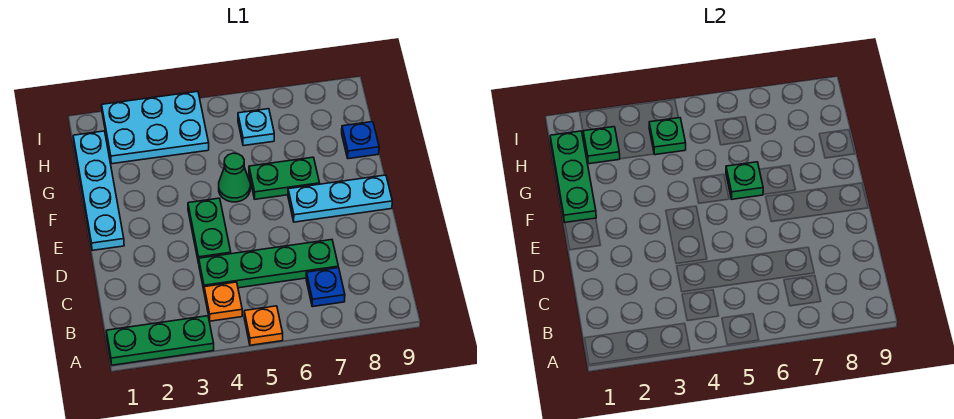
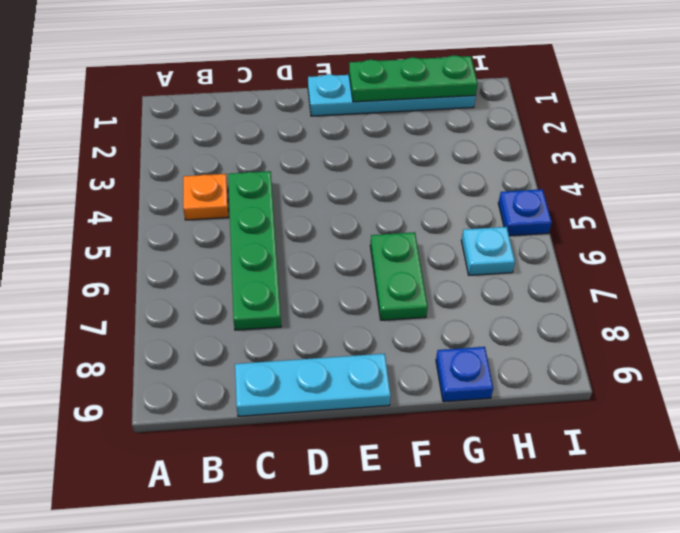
cyan plate C9:E9 level 1 -> cyan plate E7:E9 level 1
blue plate I5 level 1 -> blue plate B7 level 1
none -> green plate A1:A3 level 1
none -> orange plate A5 level 1
none -> green plate D4:E4 level 1

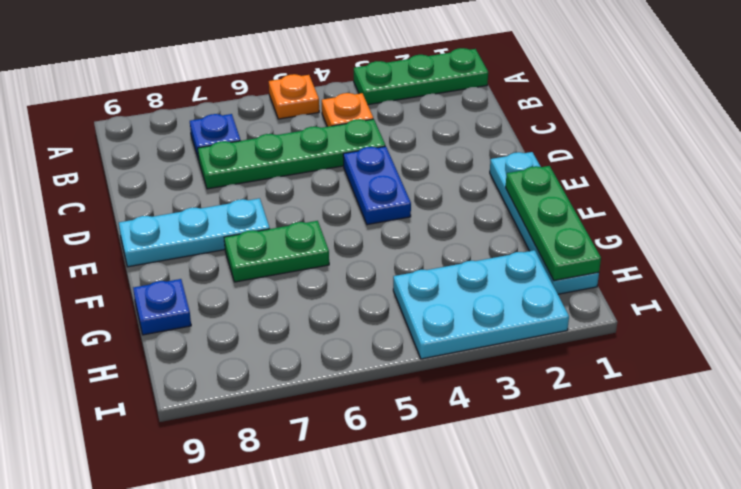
blue plate D4:E4 level 1 -> green plate D4:E4 level 1
none -> green cone F5 level 1
none -> cyan plate H6 level 1
none -> green plate F6 level 2

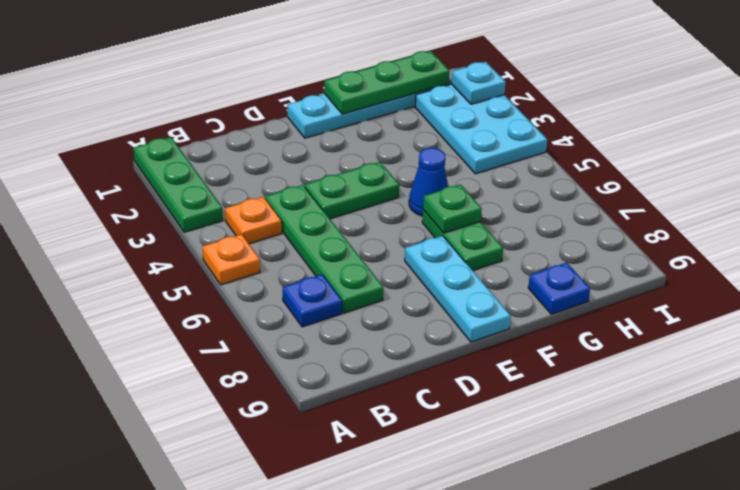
blue cone F5 level 1 -> green cone F5 level 1
cyan plate I2 level 2 -> cyan plate H6 level 1
none -> green plate H2 level 2
none -> green plate H4 level 2

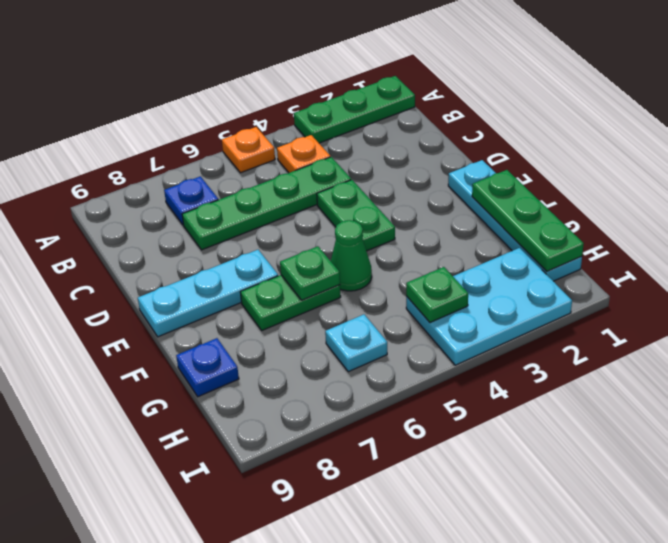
none -> green plate H2 level 2

